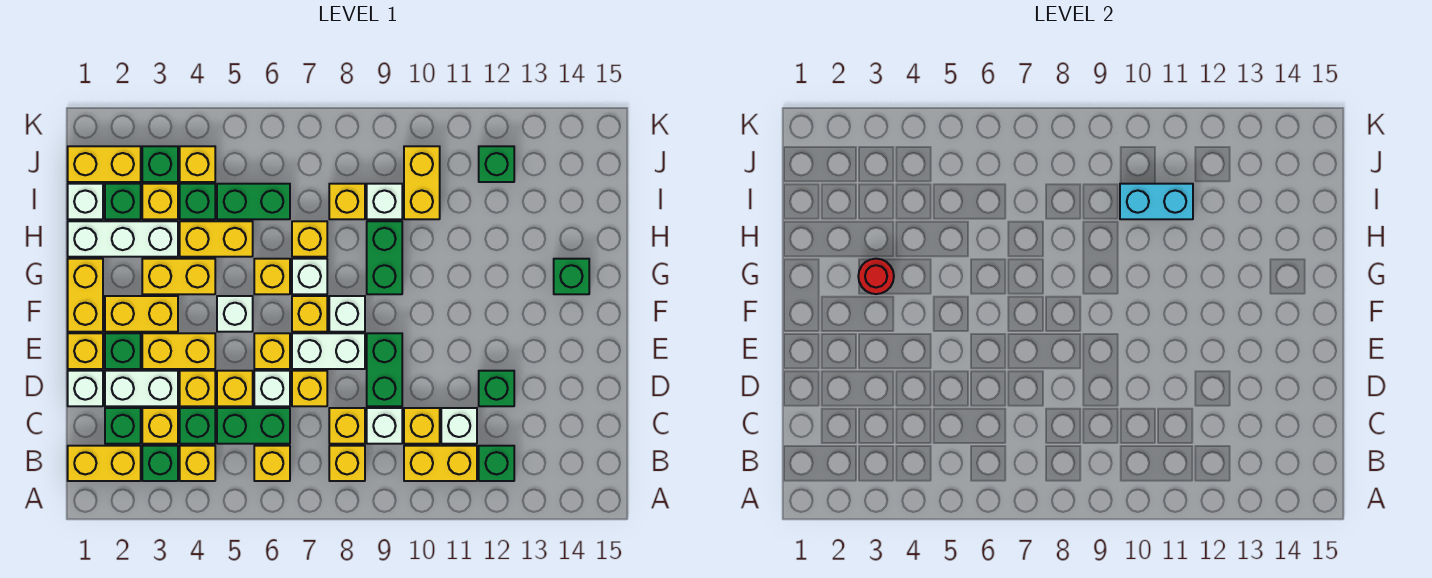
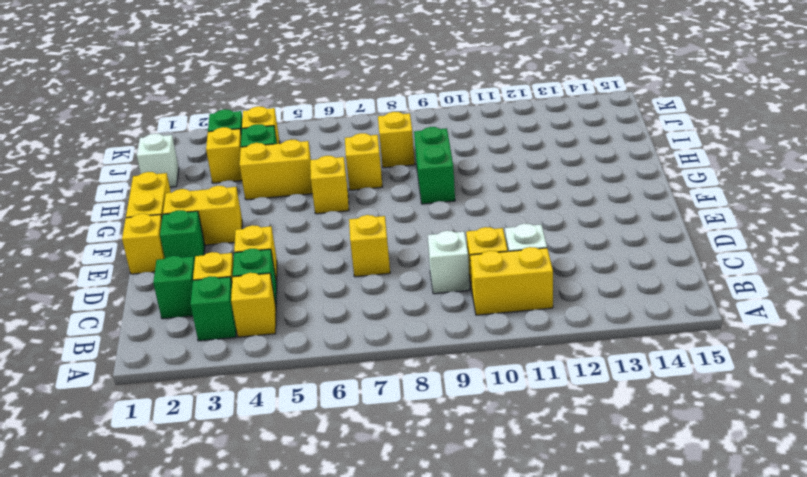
none -> yellow brick B1:B2 level 1
none -> yellow brick B6 level 1
none -> yellow brick B8 level 1
none -> green brick B12 level 1

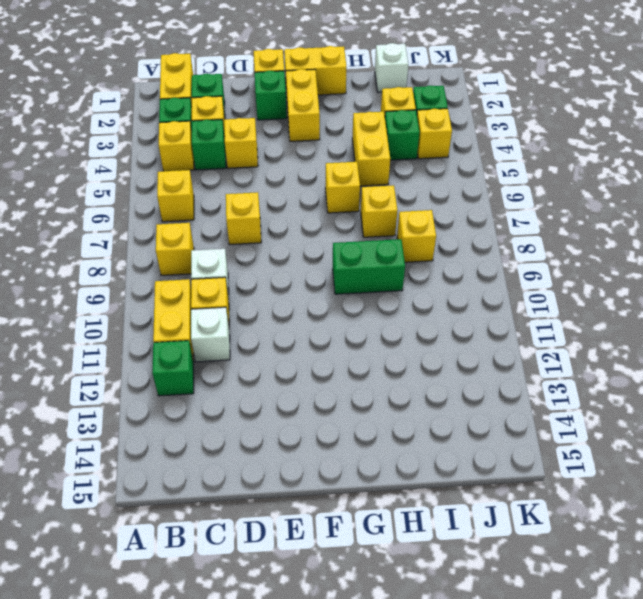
none -> green brick C5:C6 level 1
none -> yellow brick C8 level 1
none -> white brick D1 level 1
none -> white brick D2:D3 level 1

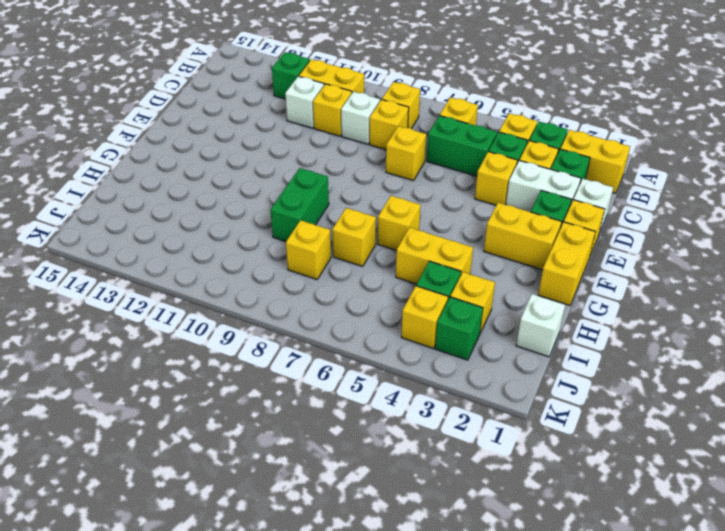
none -> yellow brick D5 level 1
none -> white brick D6 level 1
none -> green brick D9:E9 level 1
none -> green brick D12 level 1

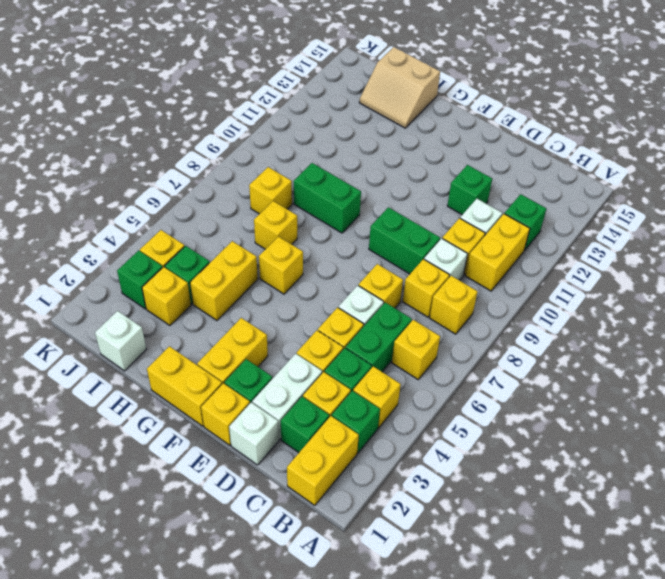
tan slope H14:I15 level 1 top 15 -> none
none -> yellow brick E3:E4 level 1
none -> yellow brick E6 level 1
none -> white brick E7:E8 level 1
none -> white brick F5 level 1

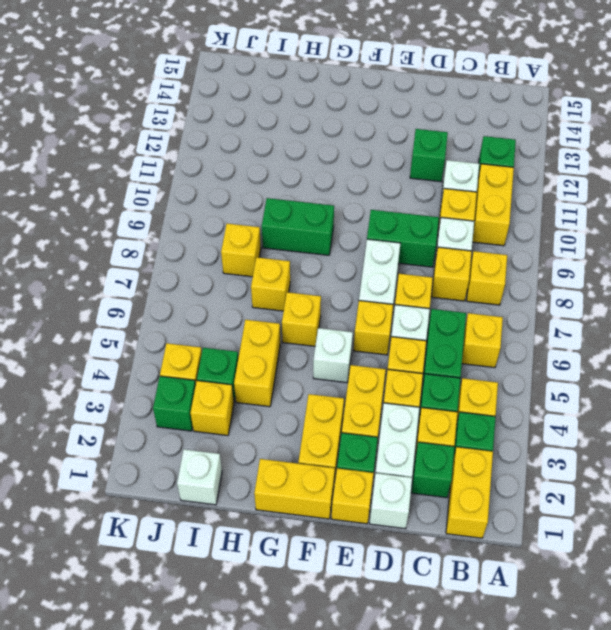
none -> yellow brick F7 level 1
none -> white brick F8 level 1
none -> yellow brick G3:G4 level 1
none -> white brick G7 level 1

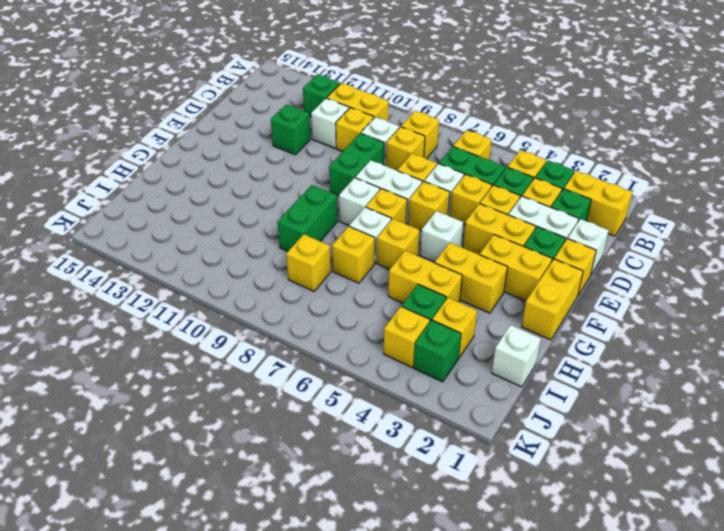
none -> green brick G14 level 1
none -> white brick H1:H3 level 1
none -> green brick I2 level 1
none -> green brick I5:I6 level 1

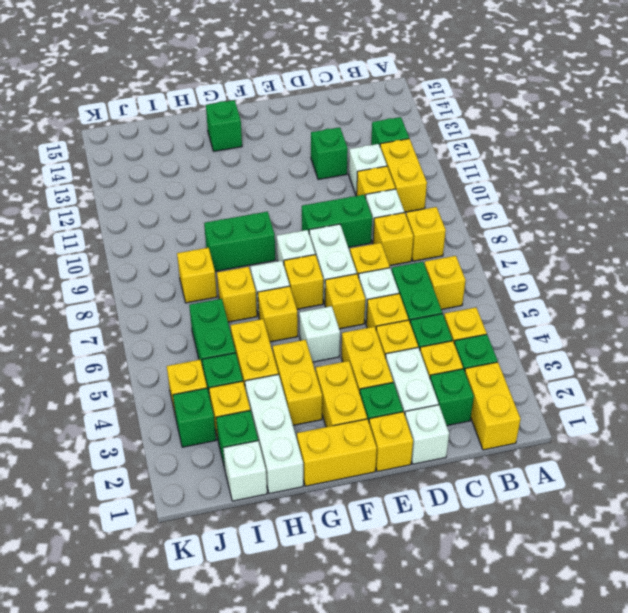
none -> white brick I9 level 1
none -> yellow brick I10:J10 level 1
none -> yellow brick J1:J2 level 1
none -> green brick J12 level 1

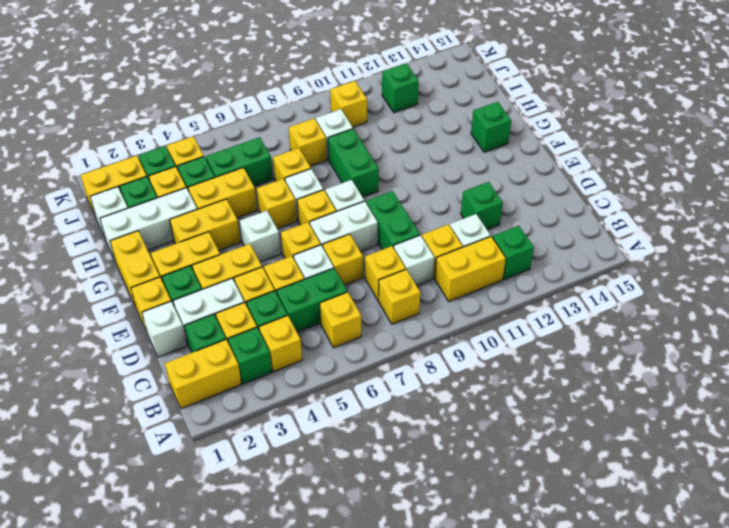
yellow brick J10 level 1 -> yellow brick I10:J10 level 1
none -> red round brick G3 level 2
none -> cyan brick I10:I11 level 2

